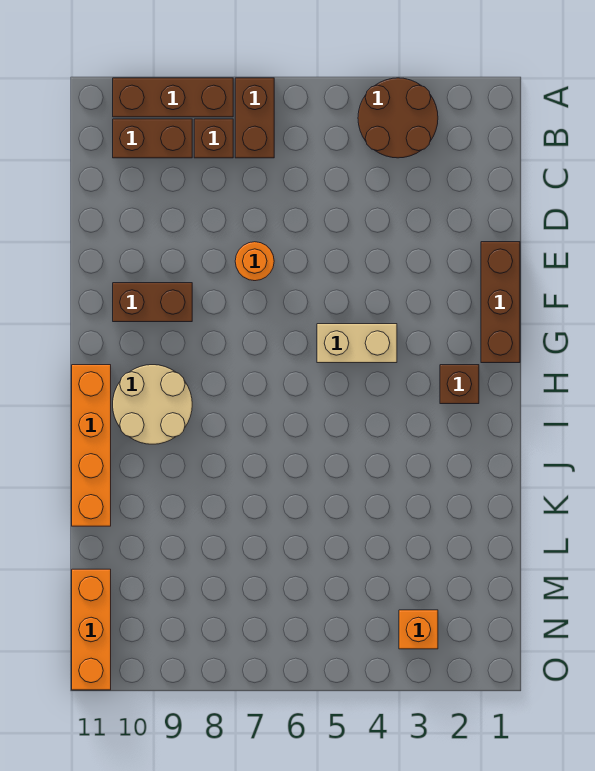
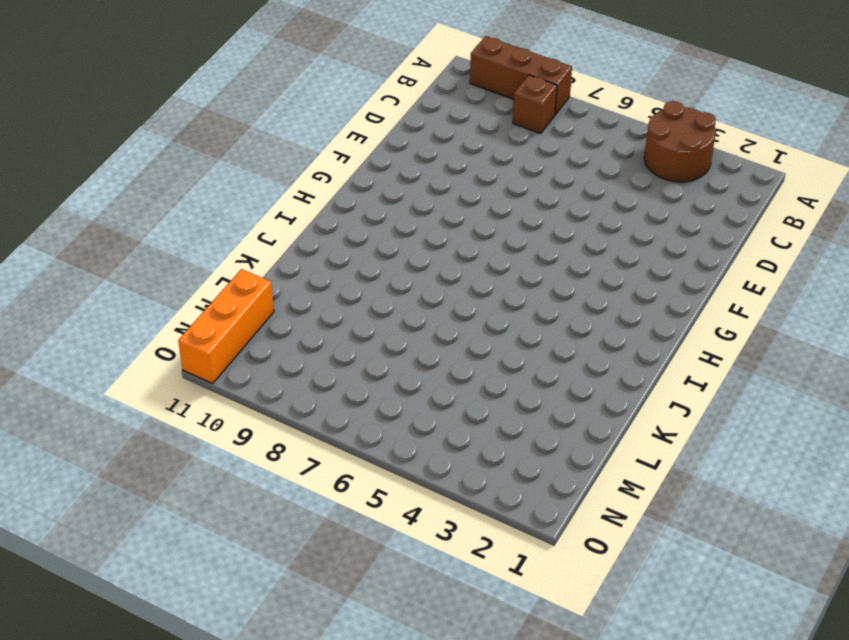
none -> brown brick A7:B7 level 1
none -> brown brick B9:B10 level 1
none -> brown brick E1:G1 level 1

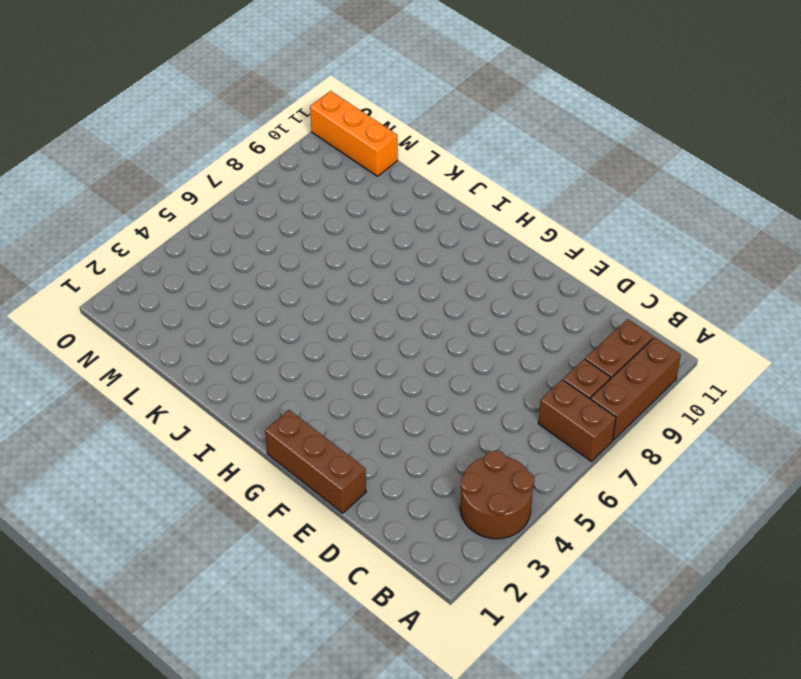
none -> orange round brick E7 level 1
none -> brown brick F9:F10 level 1
none -> tan brick G4:G5 level 1

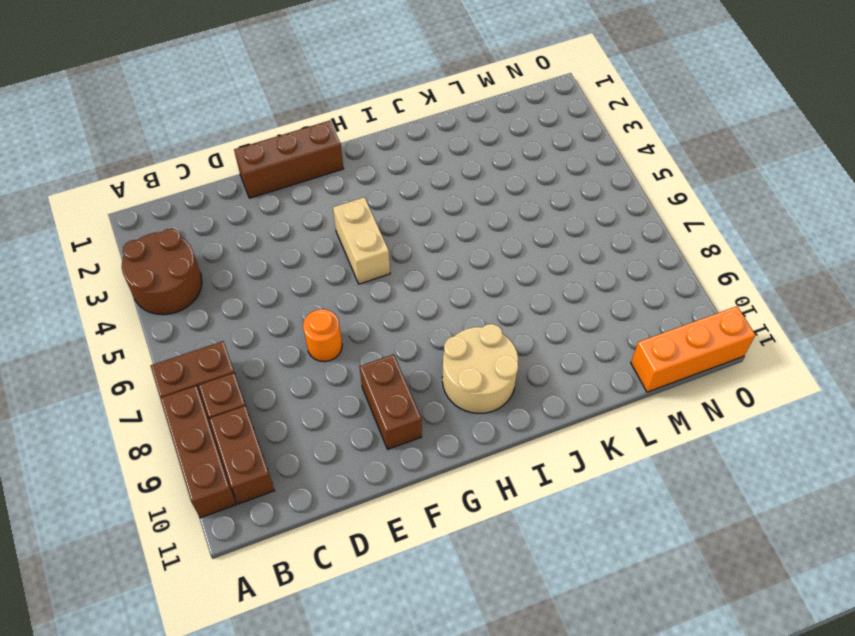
none -> brown brick H2 level 1
none -> orange brick H11:K11 level 1
none -> orange brick N3 level 1

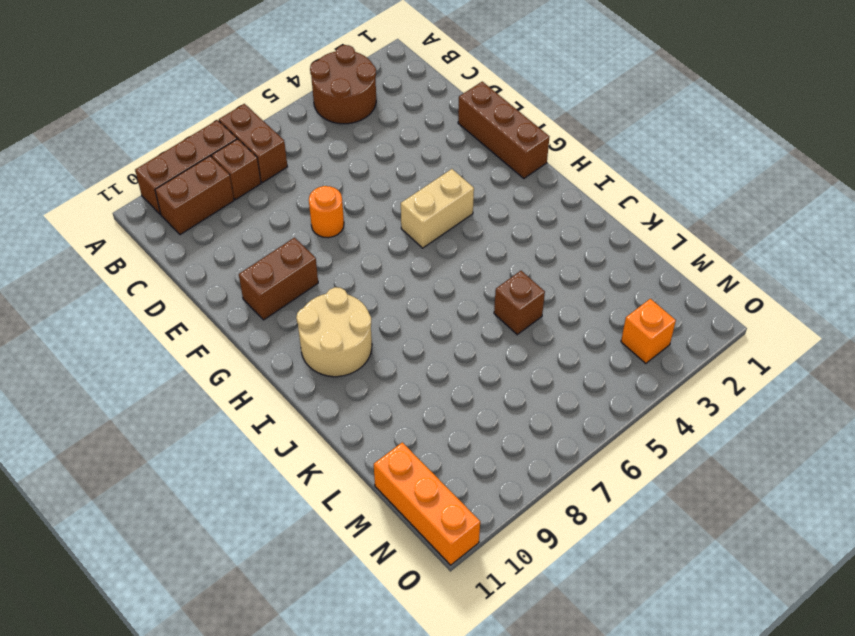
brown brick K5 level 1 -> brown brick H2 level 1
none -> orange brick H11:K11 level 1

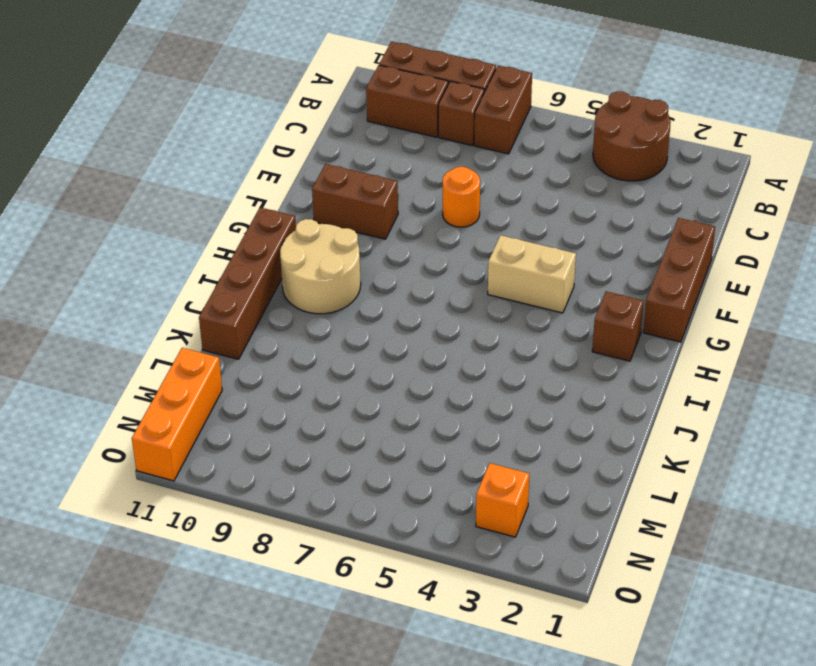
brown brick H11:K11 level 1 -> orange brick H11:K11 level 1

